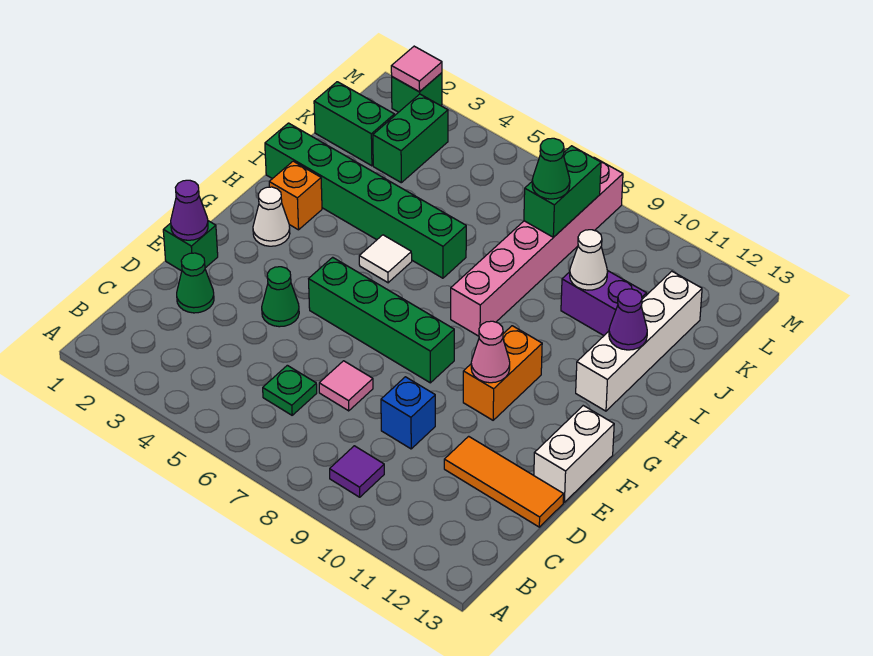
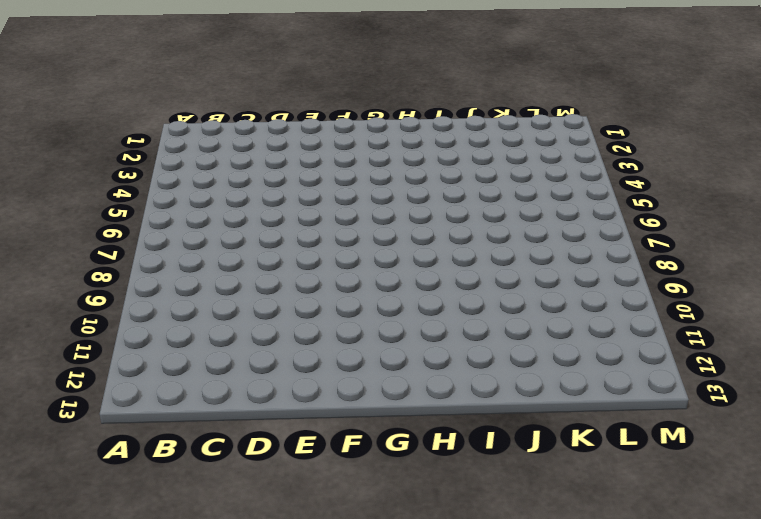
none -> purple tile B9 level 1
none -> green plate C6 level 1
none -> green cone D2 level 1

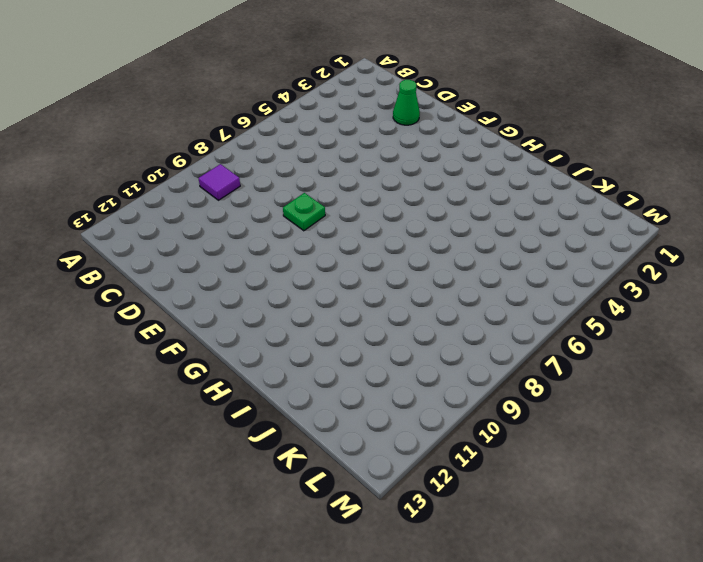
green plate E8 level 1 -> green plate C6 level 1
none -> pink tile D7 level 1
none -> blue brick D9 level 1
none -> orange tile D11:D13 level 1

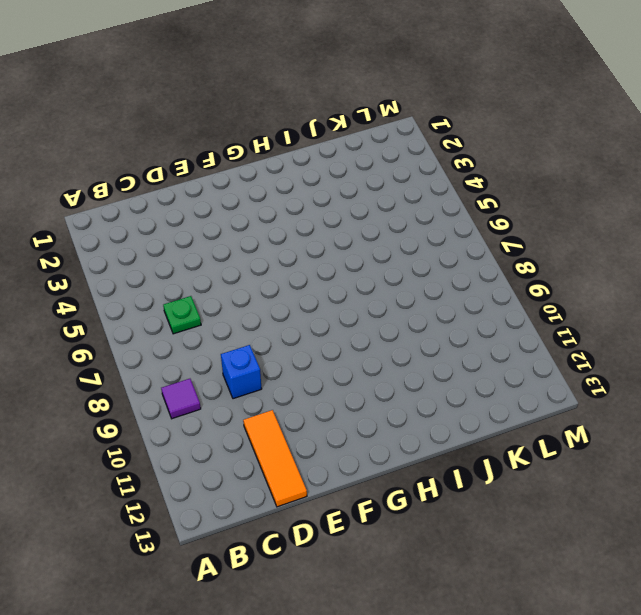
none -> green cone D2 level 1
none -> pink tile D7 level 1
none -> green brick E1 level 1

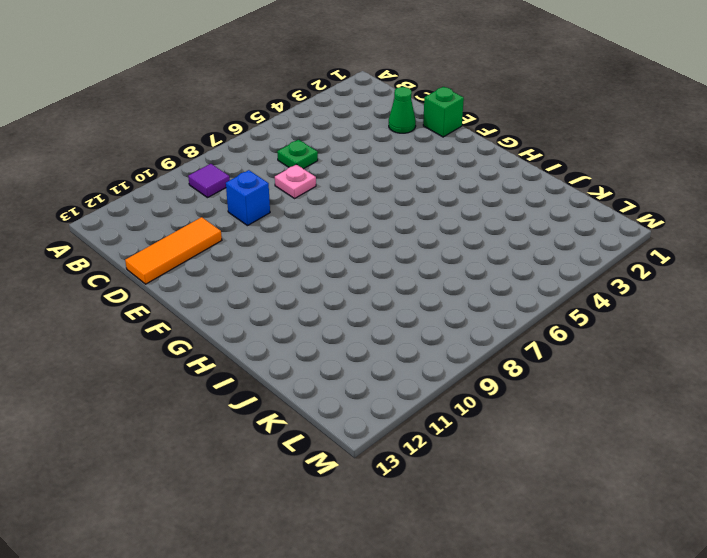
pink plate D7 level 1 -> pink tile D7 level 1
none -> green cone E4 level 1
none -> white brick E13:F13 level 1
none -> green brick F5:F8 level 1

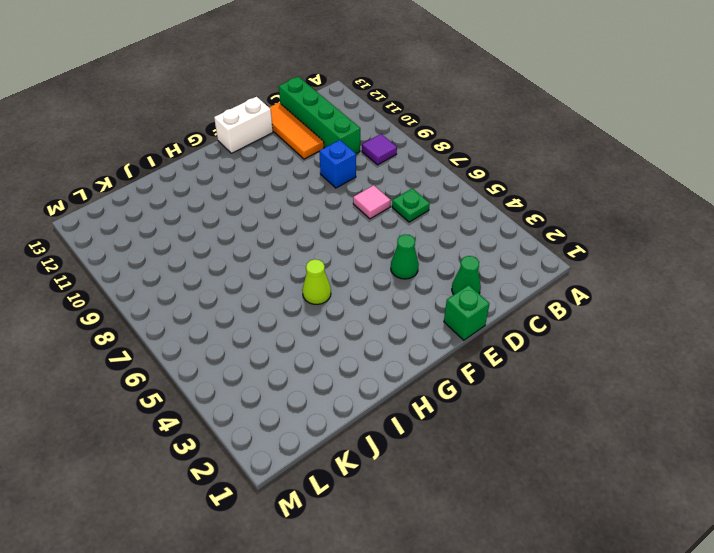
green brick C10:C13 level 1 -> green brick F5:F8 level 1
lime cone H5 level 1 -> white tile H5 level 1
none -> orange brick F10:G10 level 1
none -> white cone G2 level 1
none -> orange brick H2 level 1

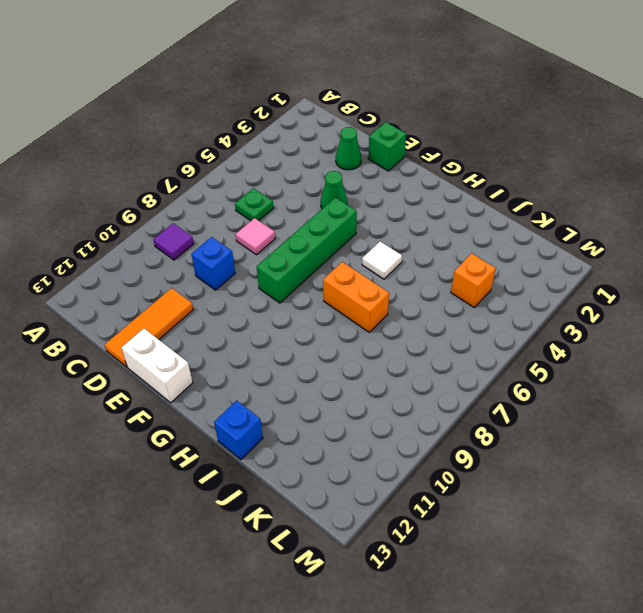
orange brick H7:I7 level 1 -> orange brick F10:G10 level 1
blue brick I13 level 1 -> none
orange brick K4 level 1 -> orange brick H2 level 1
none -> white cone G2 level 1
none -> pink brick H8:M8 level 1
none -> white brick H12:K12 level 1

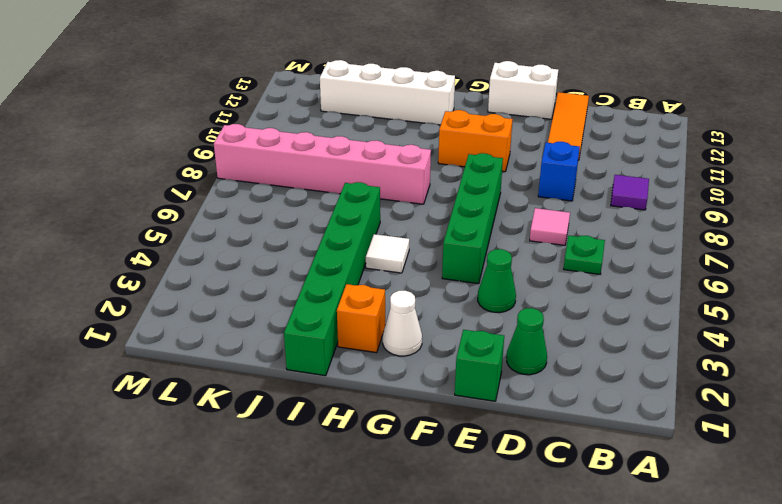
none -> purple brick J10:J11 level 1
none -> green brick K1:K2 level 1
none -> green brick K3:L3 level 1

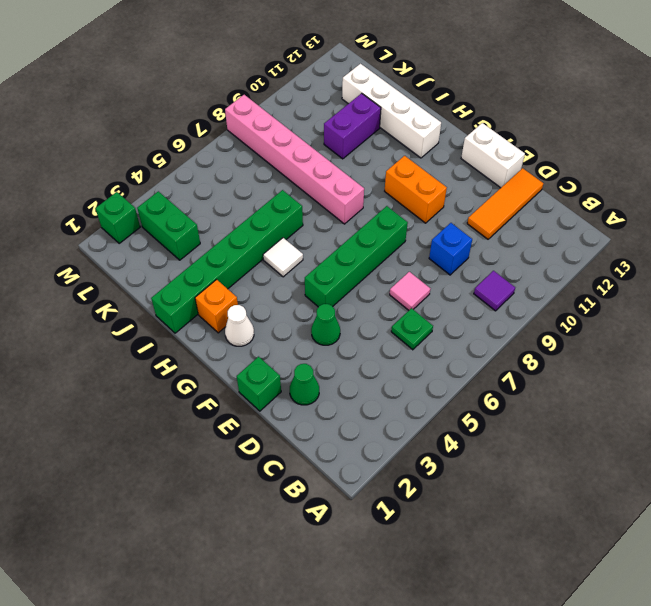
none -> green brick K1:K2 level 1
none -> purple cone E1 level 2
none -> pink cone F10 level 2

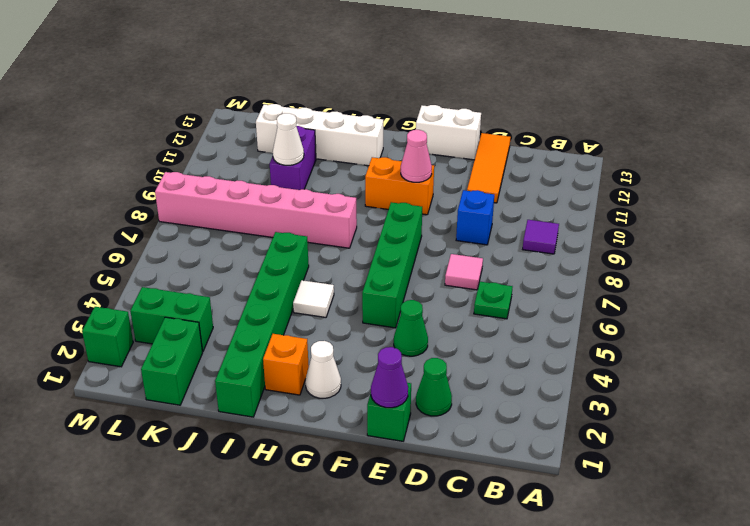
none -> purple cone I12 level 2
none -> green brick K8:L8 level 2
none -> pink tile M2 level 2

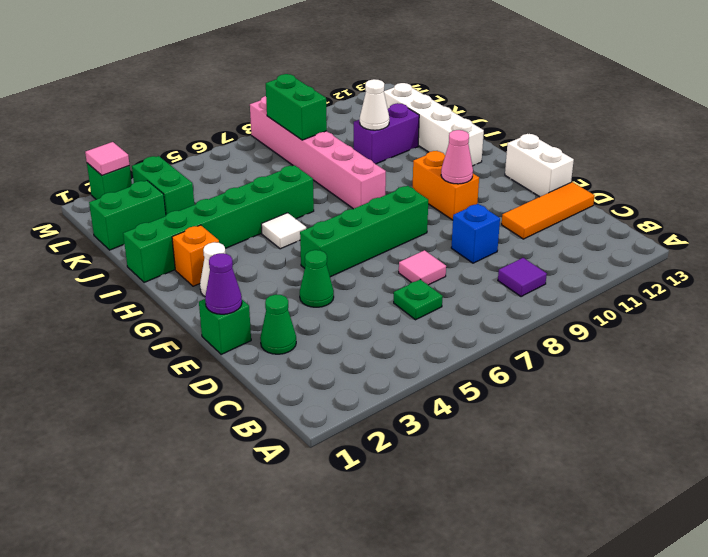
none -> purple cone I12 level 2
none -> green cone K8 level 3

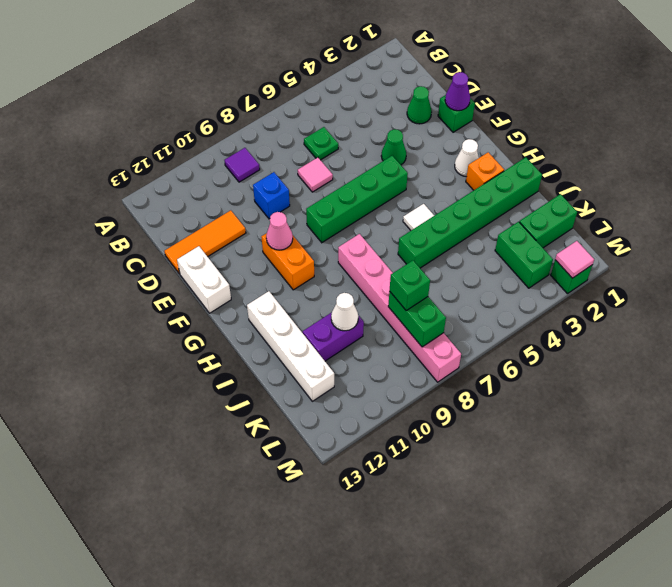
green brick K8 level 3 -> green cone K8 level 3
none -> purple cone I12 level 2

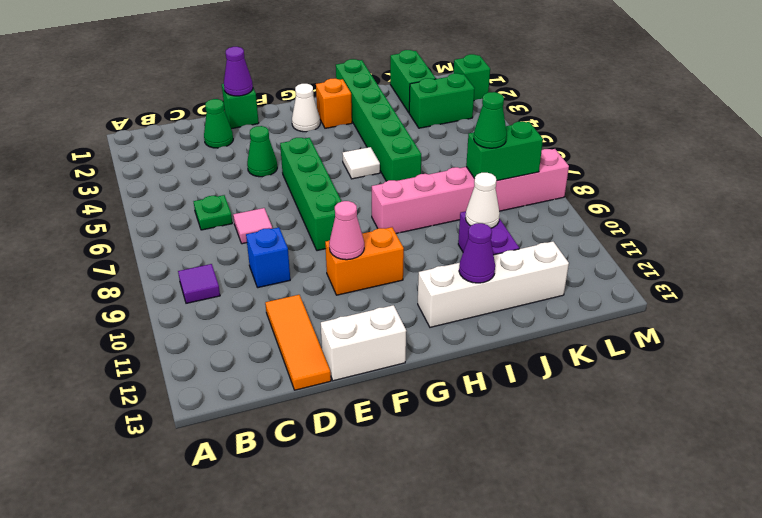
none -> pink tile M2 level 2

